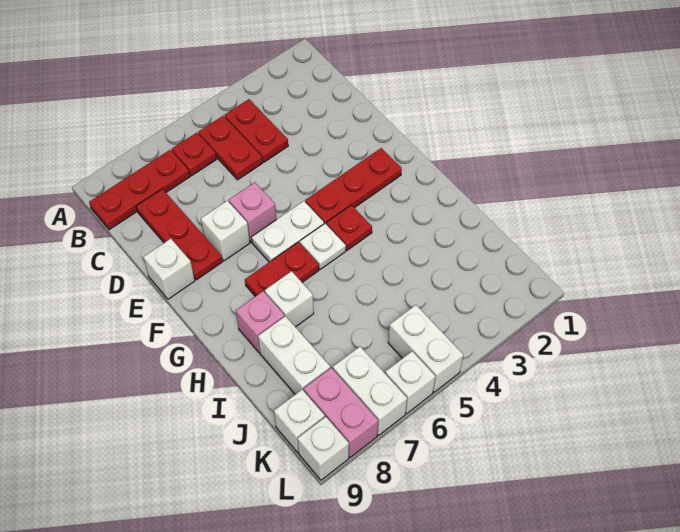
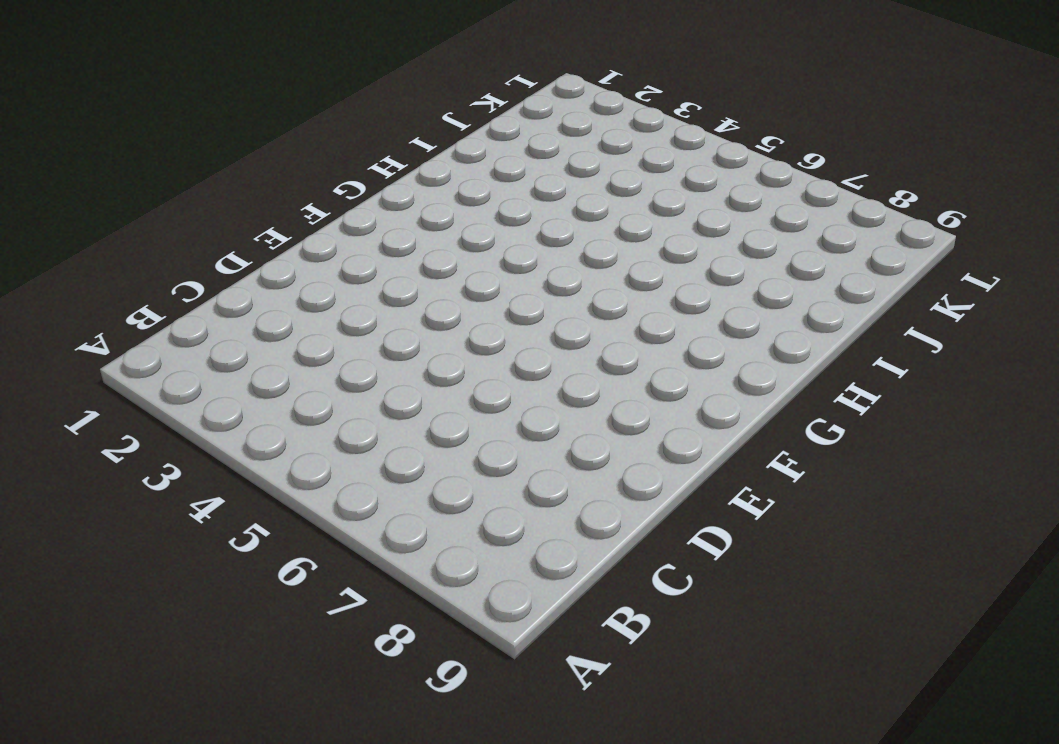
none -> red plate B4:C4 level 1
none -> red plate B5:C5 level 1
none -> red plate B6 level 1

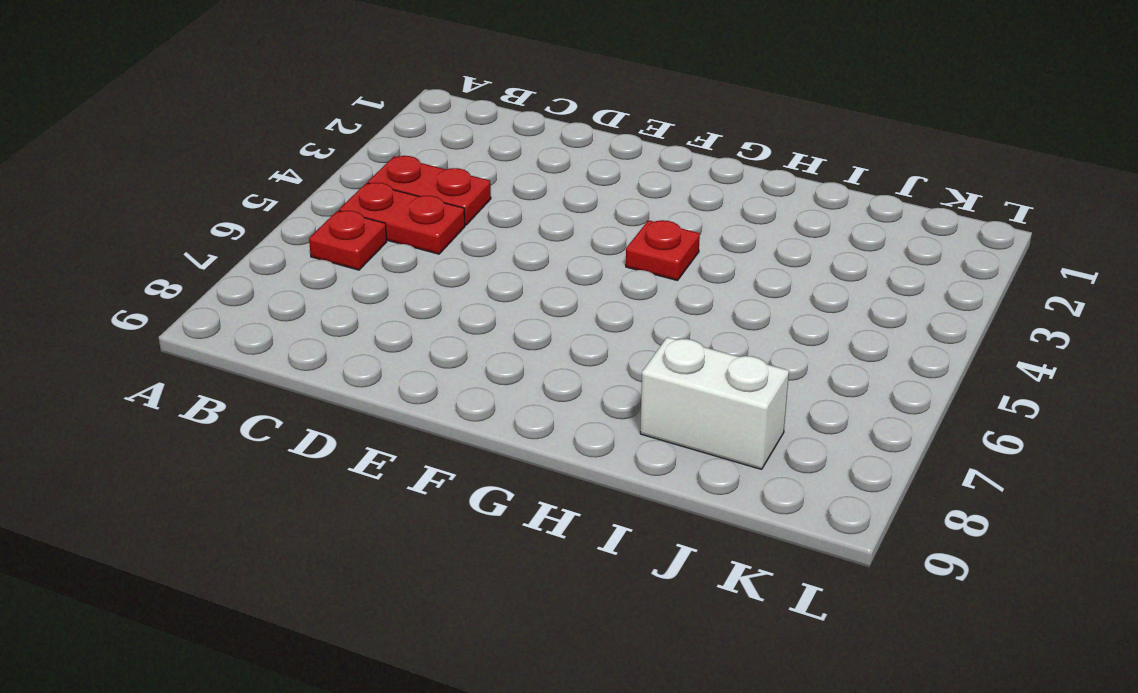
none -> red plate B7:B9 level 1
none -> red plate C8:E8 level 1
none -> pink brick E6 level 1

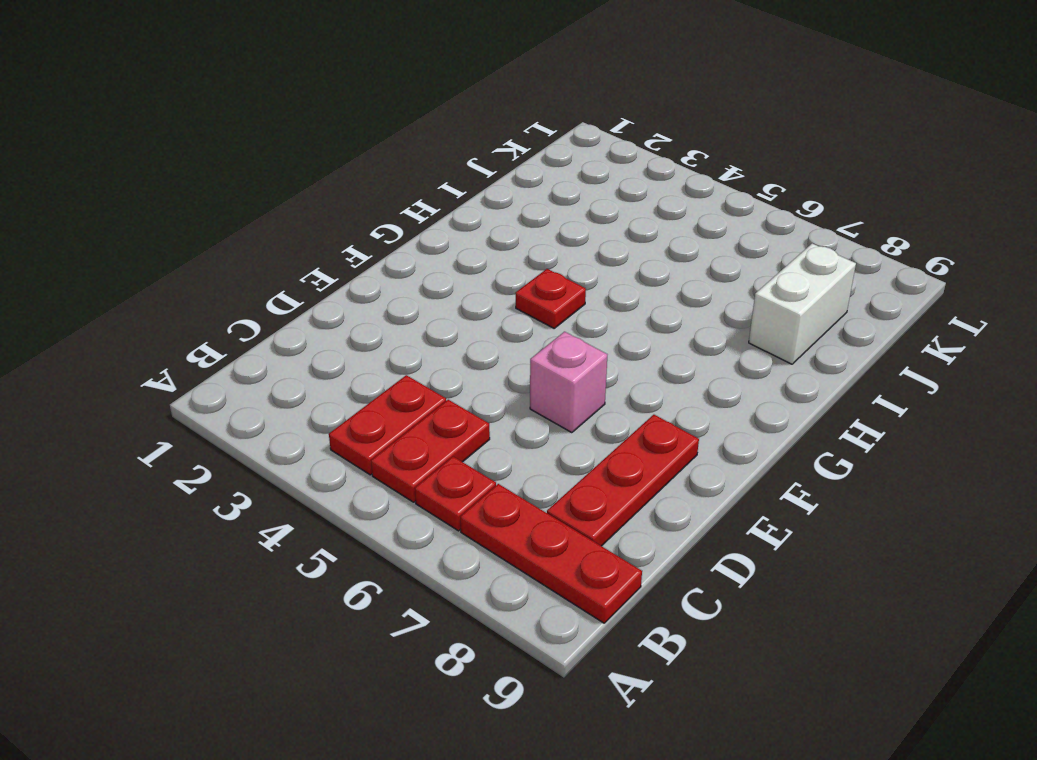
none -> white brick E7 level 1
none -> white brick E9 level 1
none -> red plate F2:F4 level 1

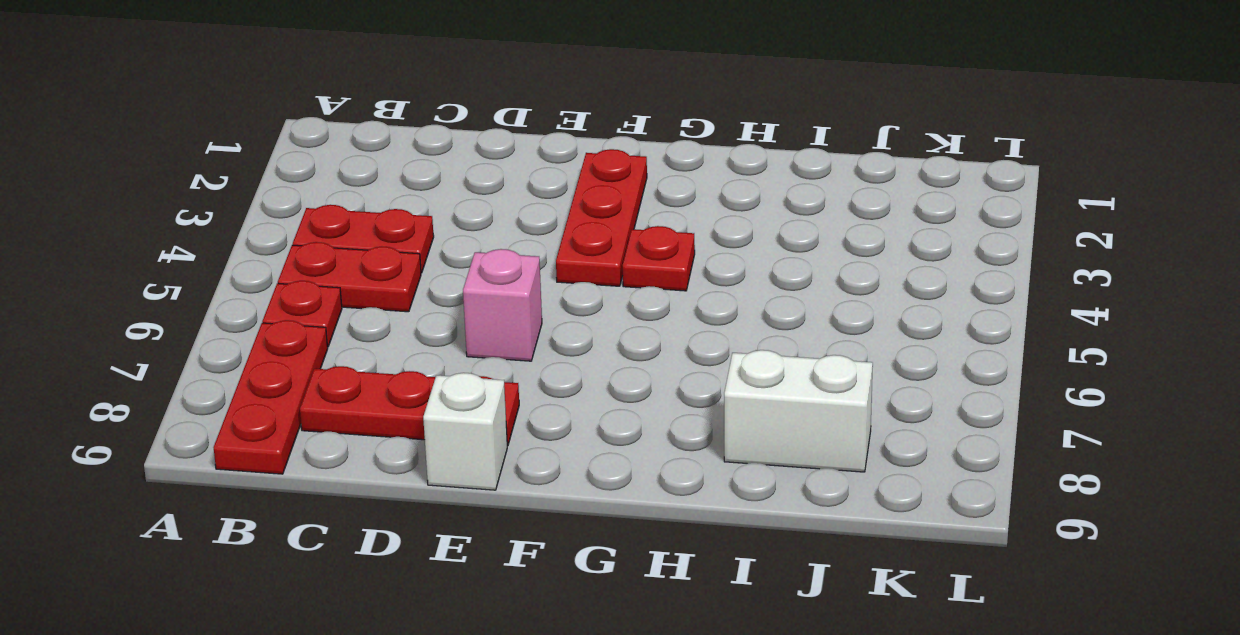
none -> white brick E7 level 1
none -> white plate F5:F6 level 1
none -> white plate G5 level 1

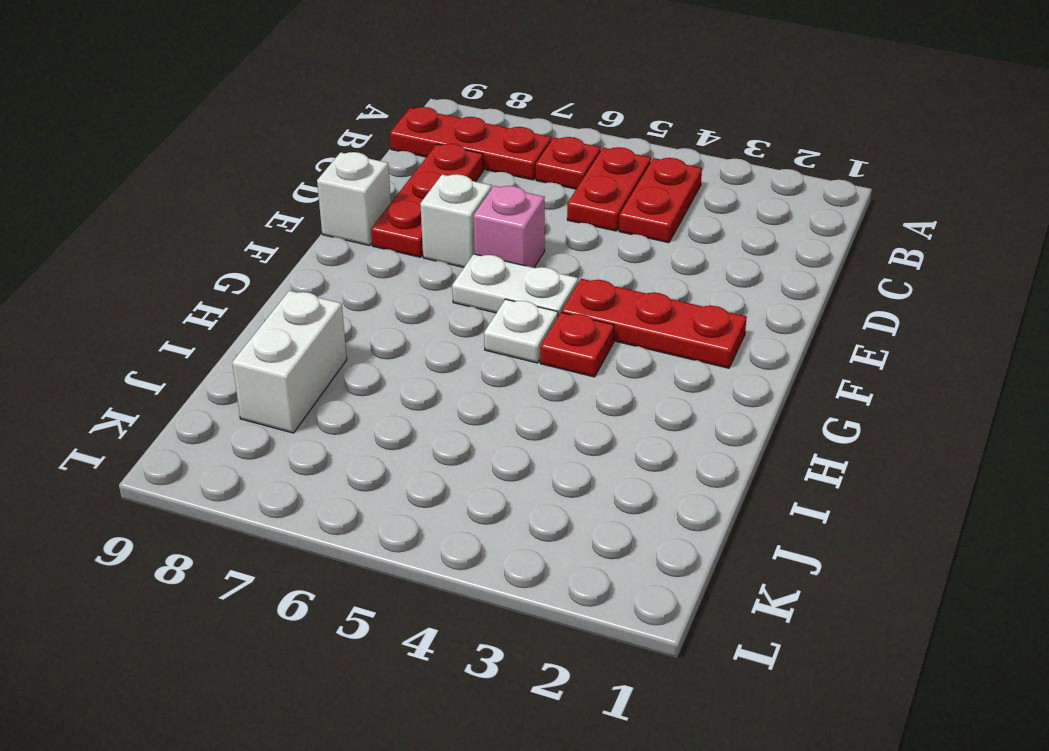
none -> red plate G6:G7 level 1
none -> white brick H7 level 1
none -> pink brick H8 level 1

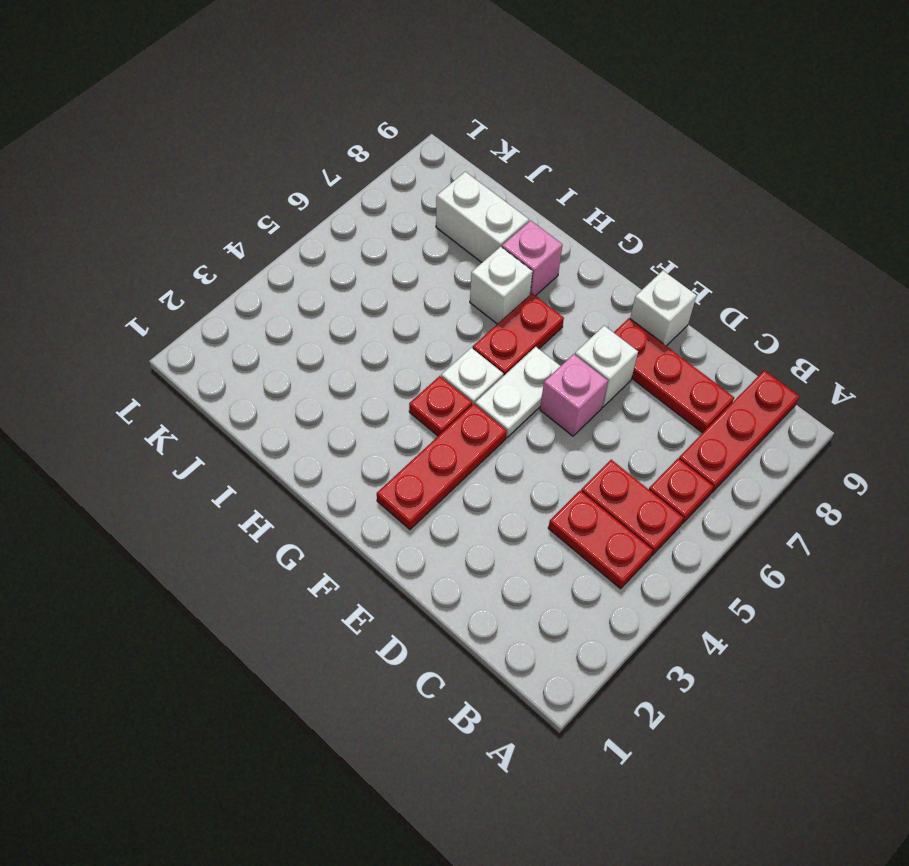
none -> white brick K5:L5 level 1
none -> white brick K7:L7 level 1
none -> pink brick K8:L8 level 1

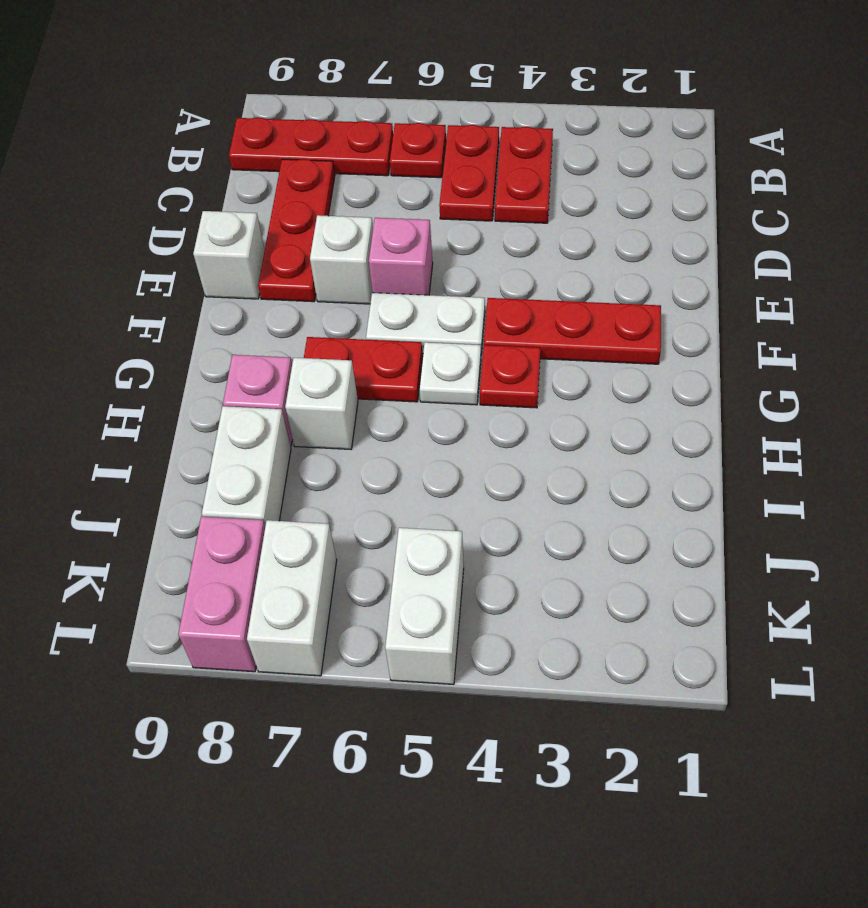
none -> white brick K9 level 1
none -> white brick L6 level 1
none -> white brick L9 level 1

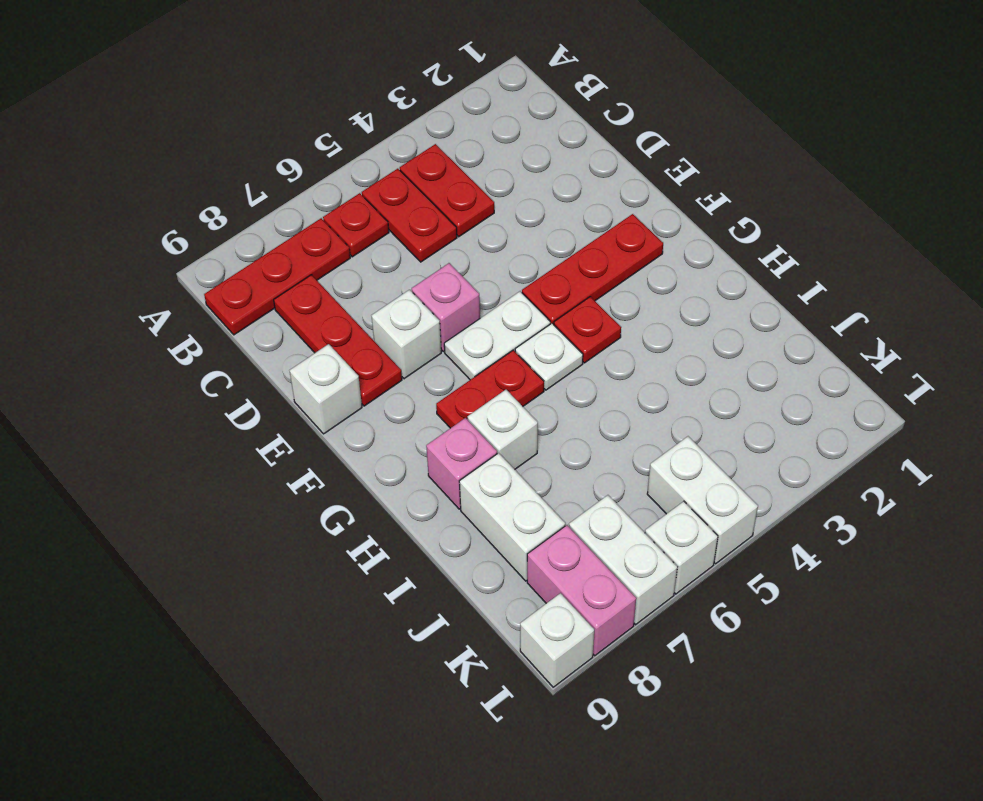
none -> white brick K9 level 1

